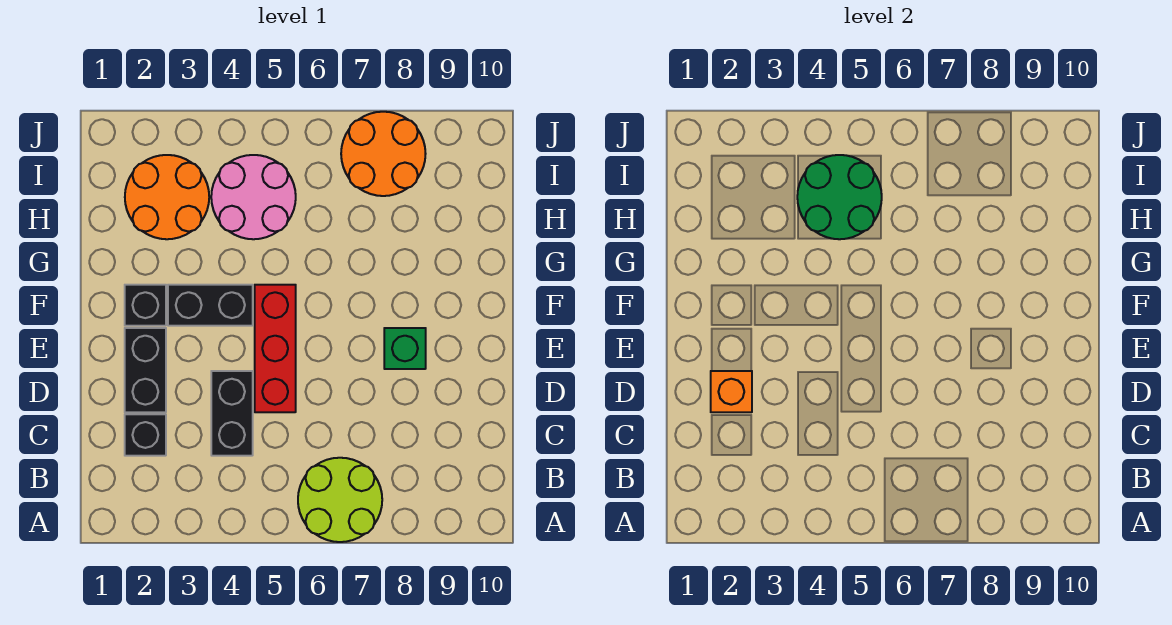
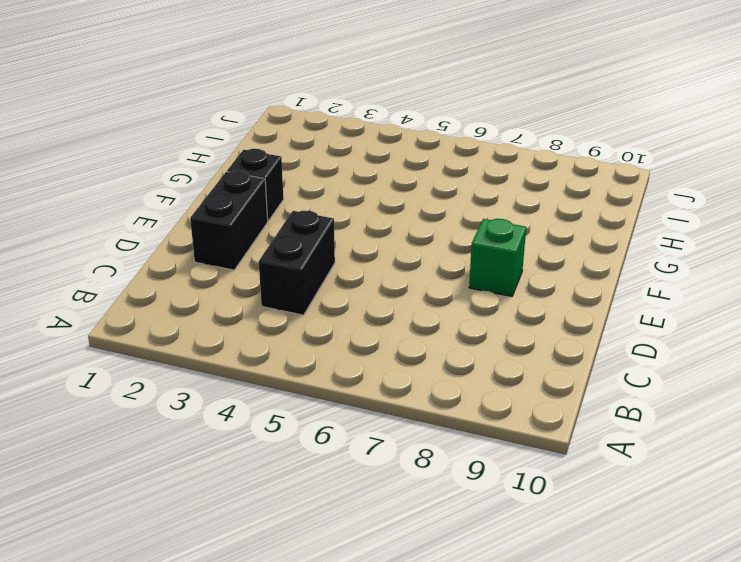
none -> lime round brick A6:B7 level 1
none -> black brick C2 level 1
none -> red brick D5:F5 level 1

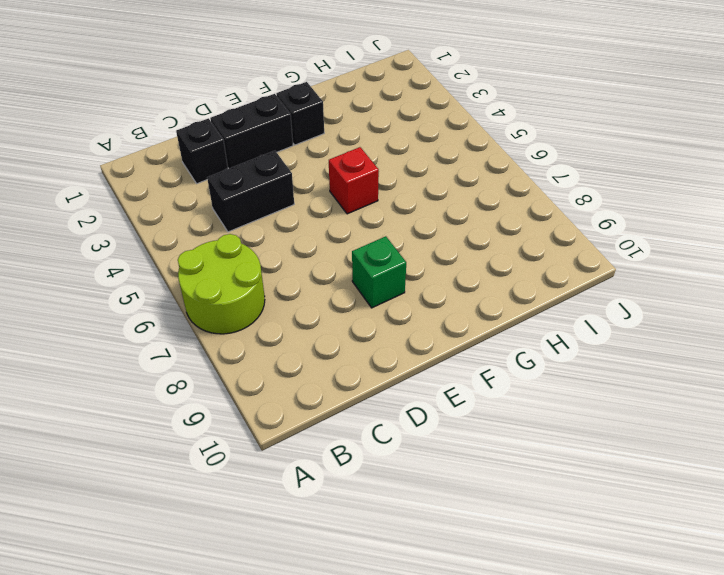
red brick F5 level 1 -> red brick D5:F5 level 1
none -> black brick F3:F4 level 1
none -> orange round brick H2:I3 level 1
none -> pink round brick H4:I5 level 1

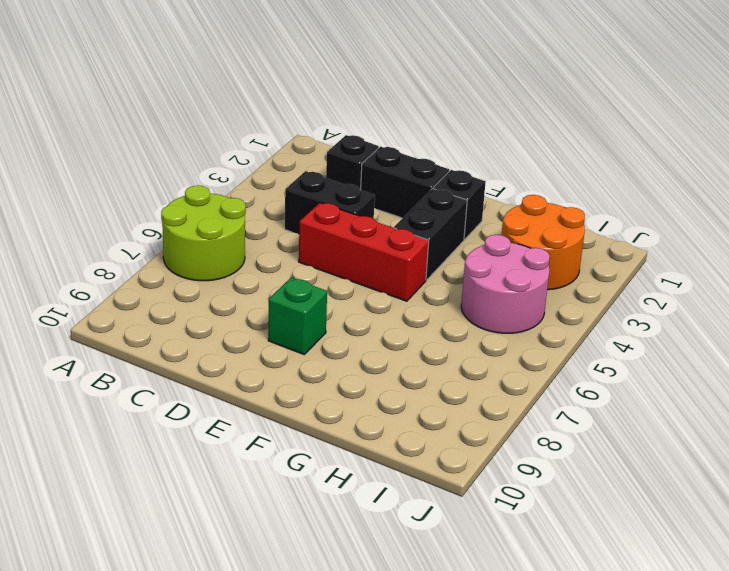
none -> orange round brick I7:J8 level 1
none -> orange brick D2 level 2
none -> green round brick H4:I5 level 2

